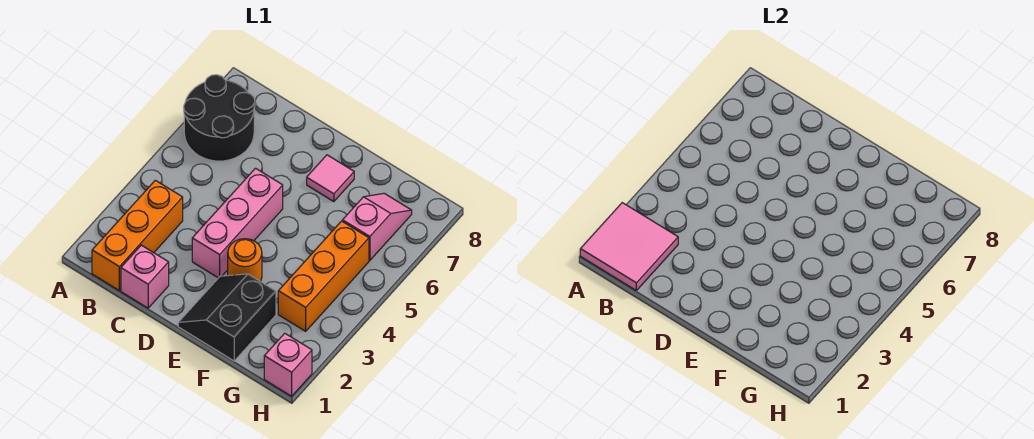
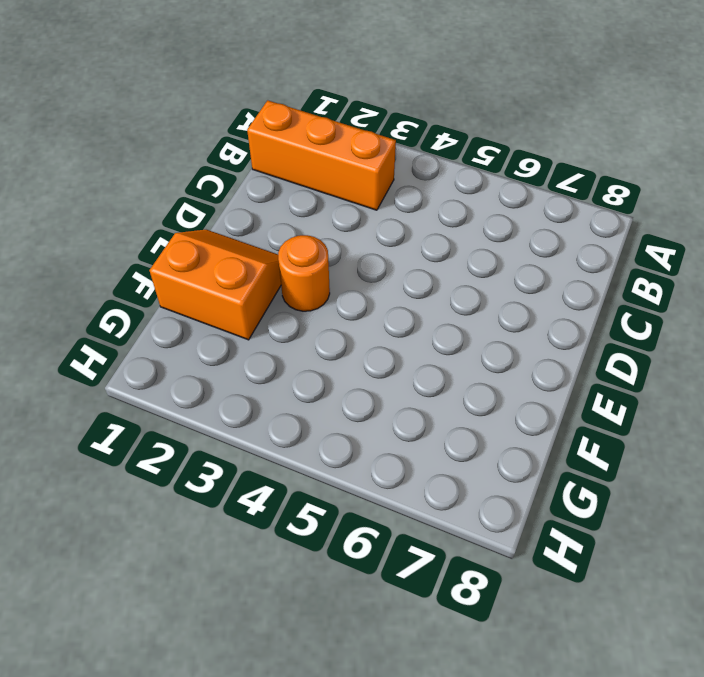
orange slope E1:F2 level 1 top F -> black slope E1:F2 level 1 top F
none -> black round brick A6:B7 level 1
none -> pink brick C1 level 1

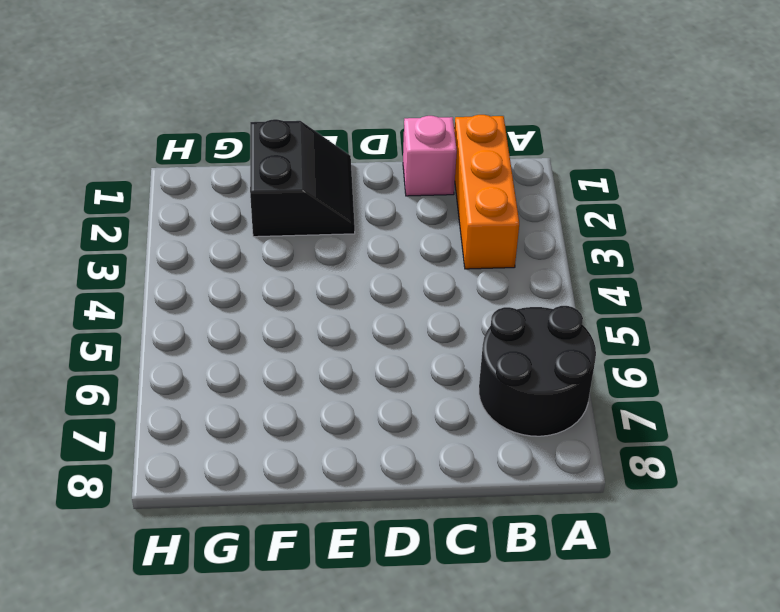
none -> pink brick D3:D5 level 1
none -> orange round brick E3 level 1

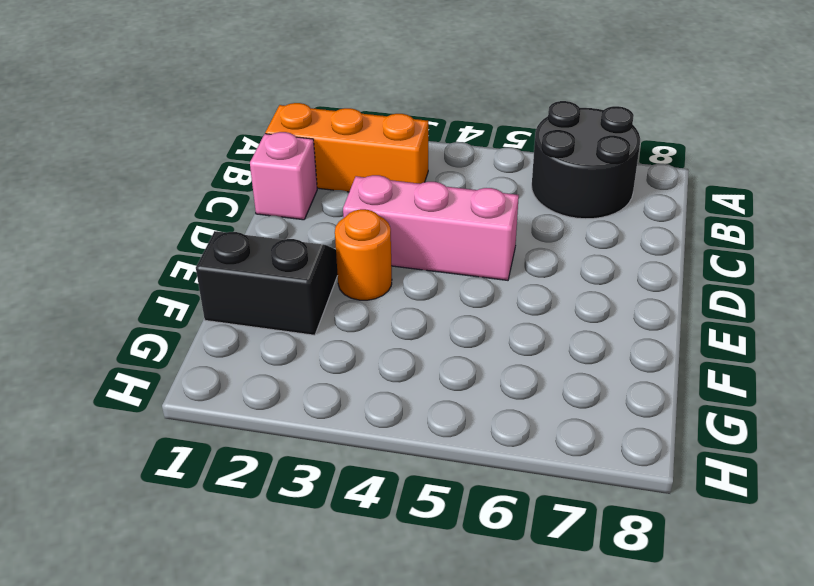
none -> pink tile E7 level 1
none -> orange brick G3:G5 level 1

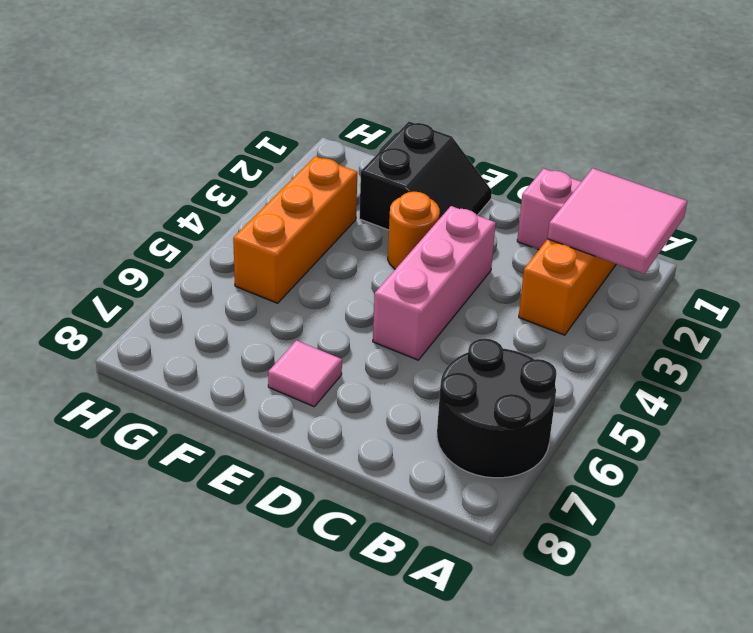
none -> pink slope G6:G7 level 1 top 6
none -> pink brick H1 level 1

